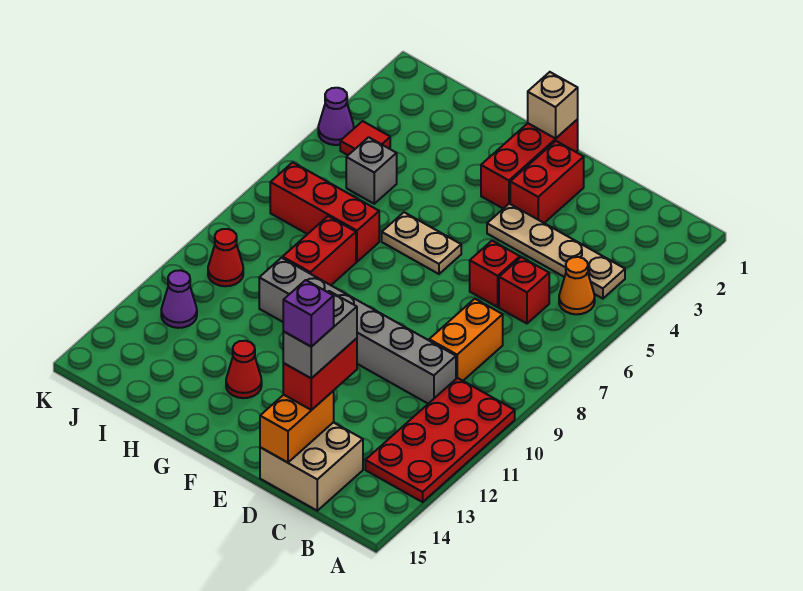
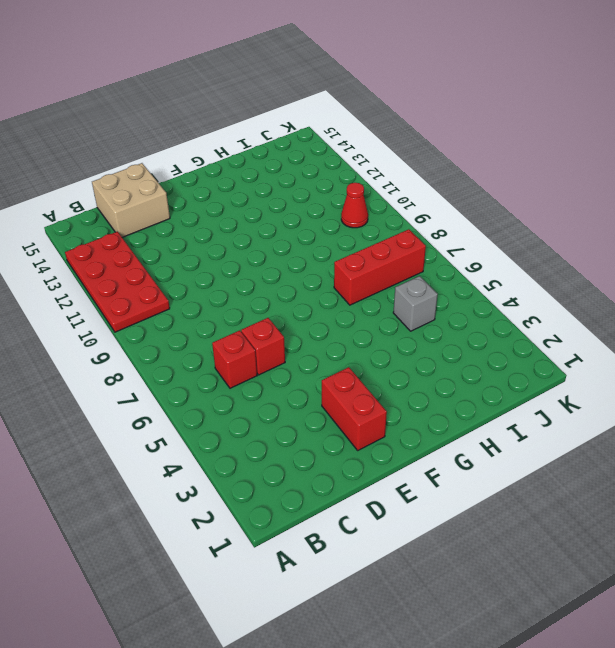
none -> tan plate B4:E4 level 1
none -> orange cone B5 level 1
none -> orange brick C8:C9 level 1

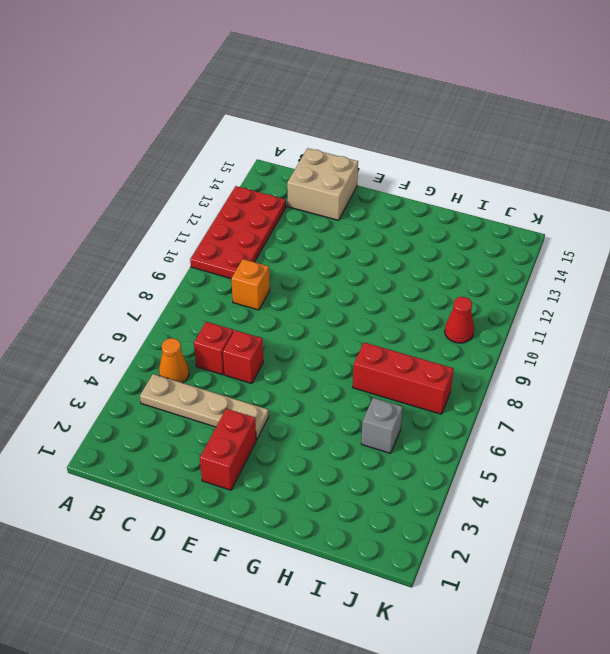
orange brick C9 level 1 -> orange brick C8:C9 level 1
none -> grey brick C10:H10 level 1
none -> red brick F1:F3 level 1
none -> tan plate F6:G6 level 1

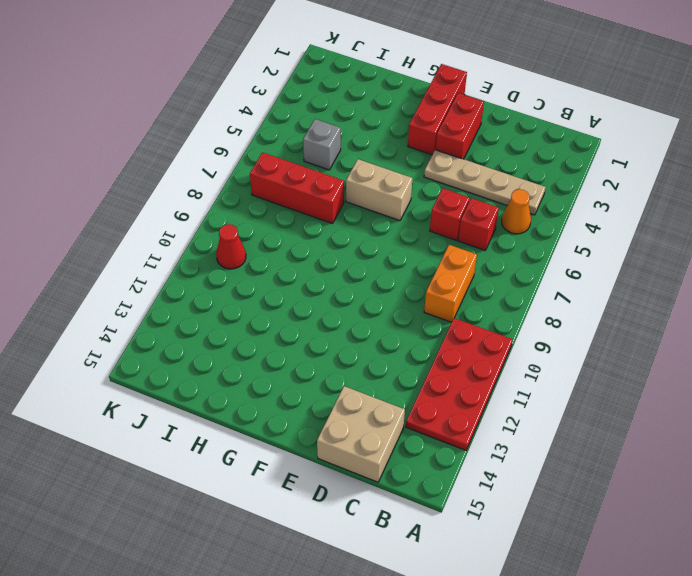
tan brick F6:G6 level 1 -> tan plate F6:G6 level 1
none -> grey brick C10:H10 level 1
none -> red cone G13 level 1
none -> red brick H8:H9 level 1

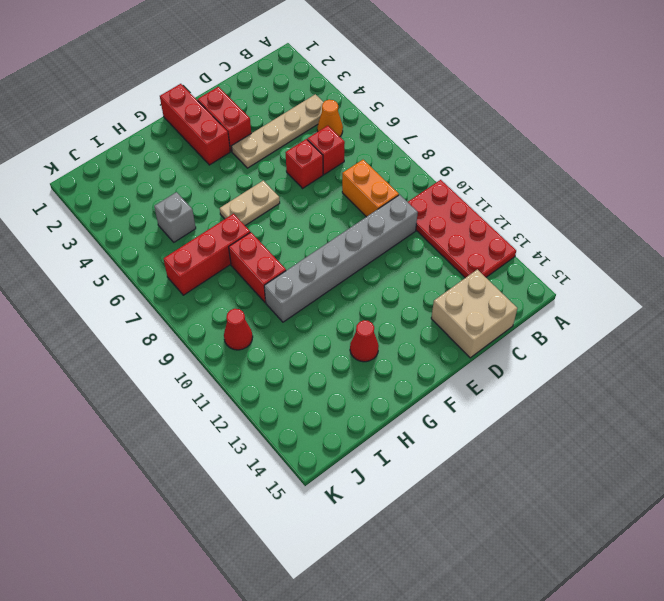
none -> red tile J4 level 1
none -> purple cone J12 level 1
none -> purple cone K4 level 1

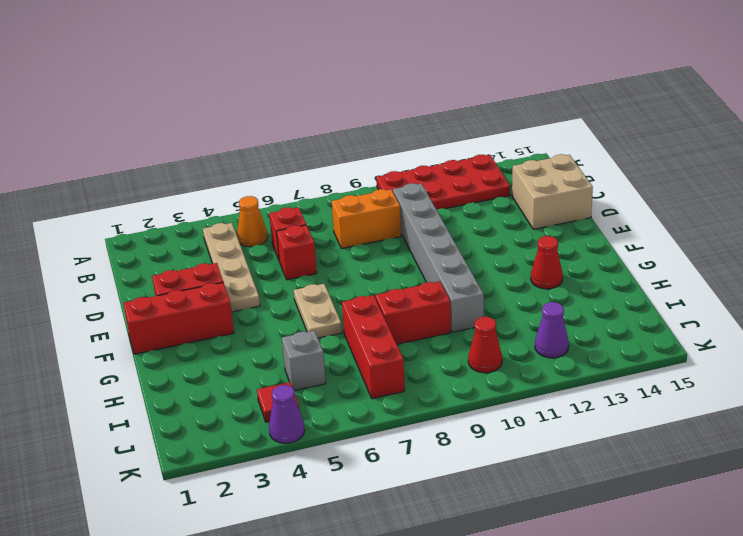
none -> orange brick D14:D15 level 2
none -> tan brick F1 level 2
none -> red brick D13:D14 level 3

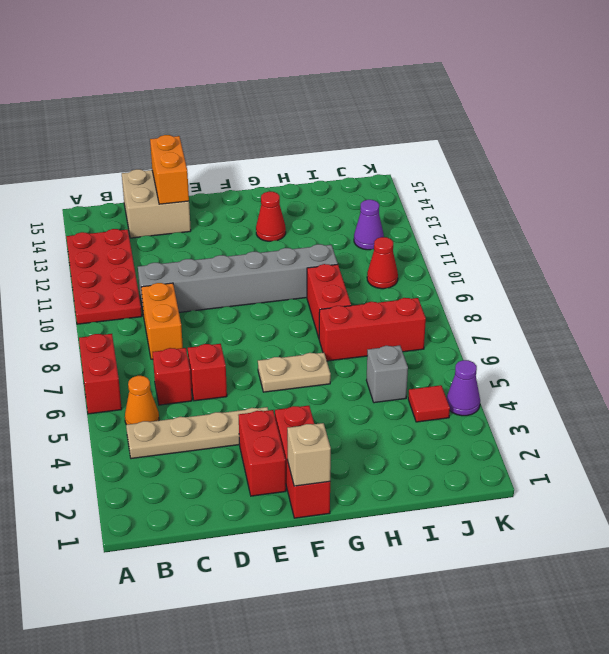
red brick A6:A7 level 1 -> red brick D13:D14 level 3
none -> grey brick D13:D14 level 4
none -> purple brick D14 level 5

